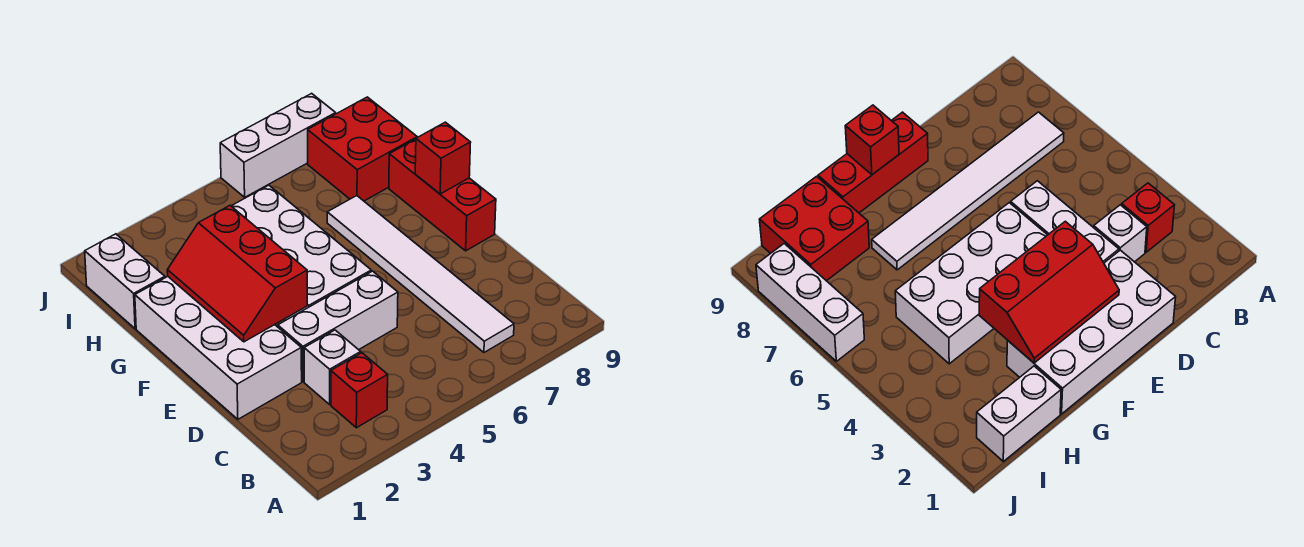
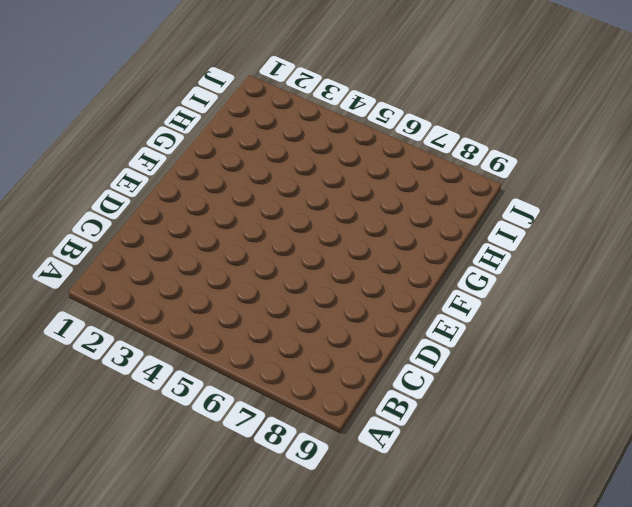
none -> red brick B3 level 1
none -> white tile B7:G7 level 1
none -> white brick C3 level 1

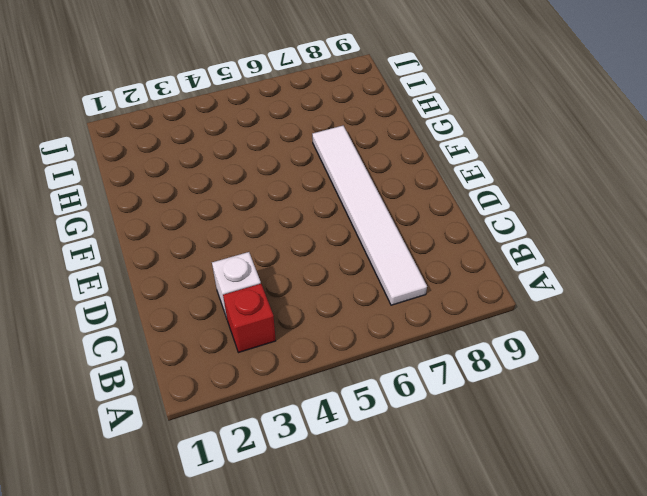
none -> white brick D1:G2 level 1
none -> white brick D3:D5 level 1
none -> white brick E4:H5 level 1

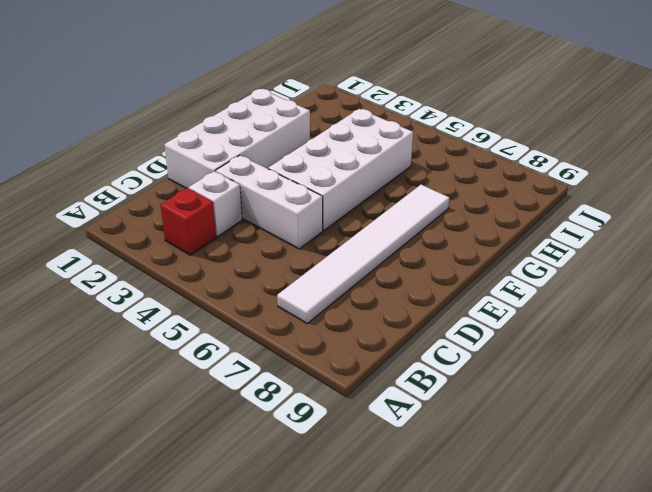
none -> red brick E9:G9 level 1
none -> white brick H1:I1 level 1
none -> red brick H8:I9 level 1

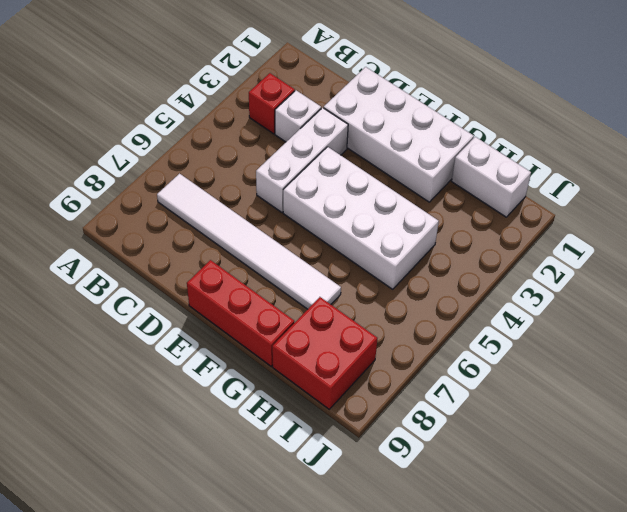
none -> white brick J6:J8 level 1
none -> red slope E2:G3 level 2 top 3
none -> red brick F9 level 2

